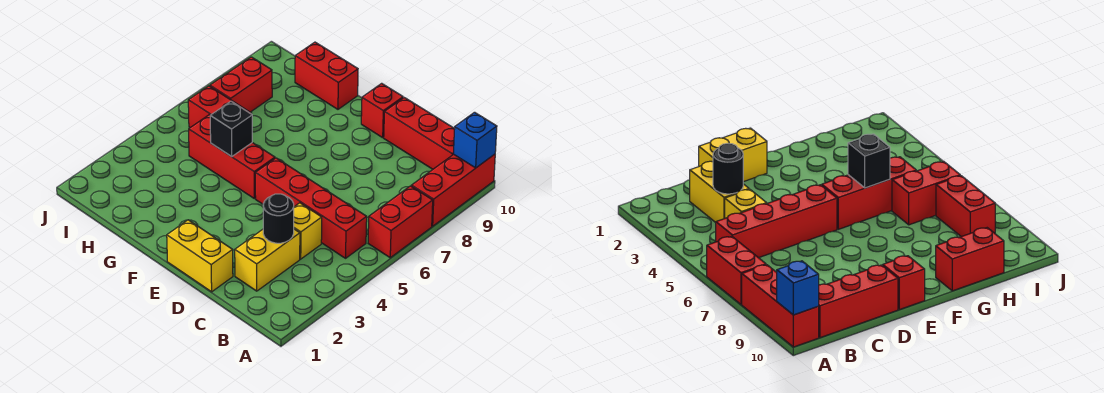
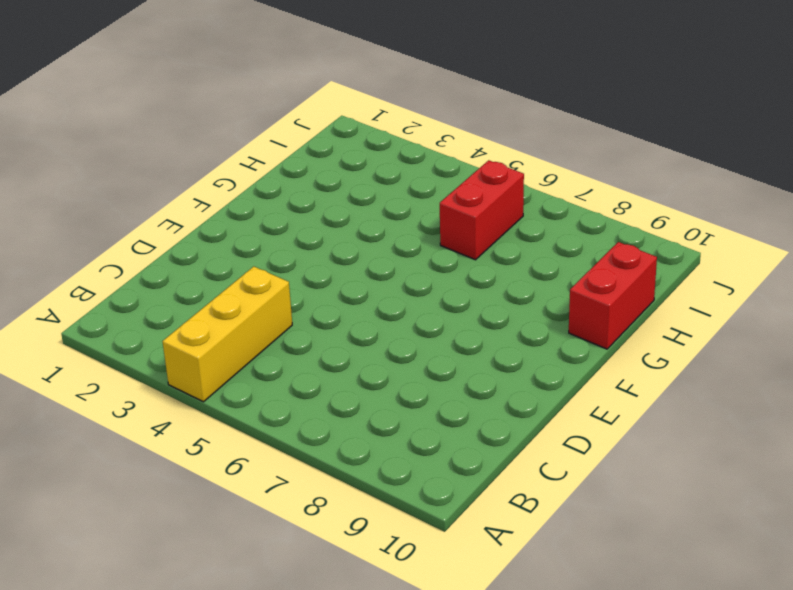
yellow brick A4:C4 level 1 -> yellow brick C4 level 1
none -> red brick A6:A7 level 1
none -> red brick A8:A10 level 1
none -> red brick B5:E5 level 1

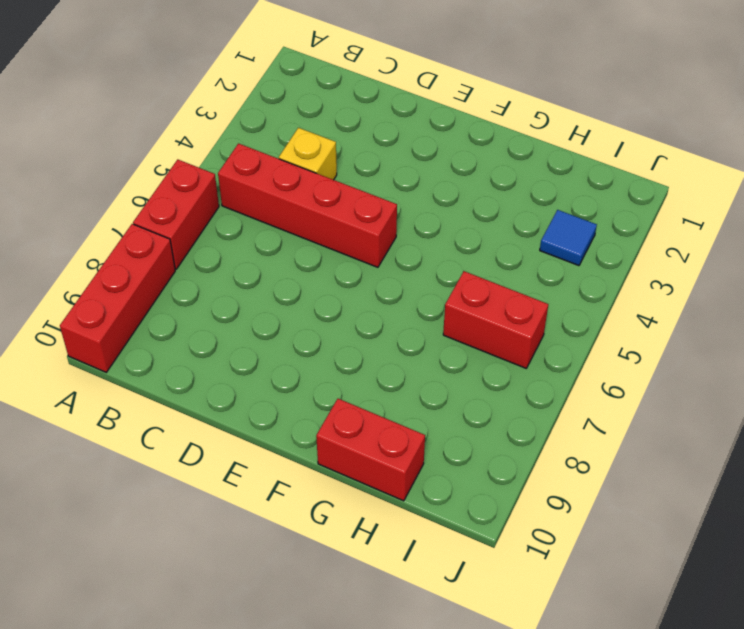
blue tile I3 level 1 -> none
none -> red brick B10:D10 level 1
none -> yellow brick C2:C3 level 1
none -> yellow brick D1:E1 level 1

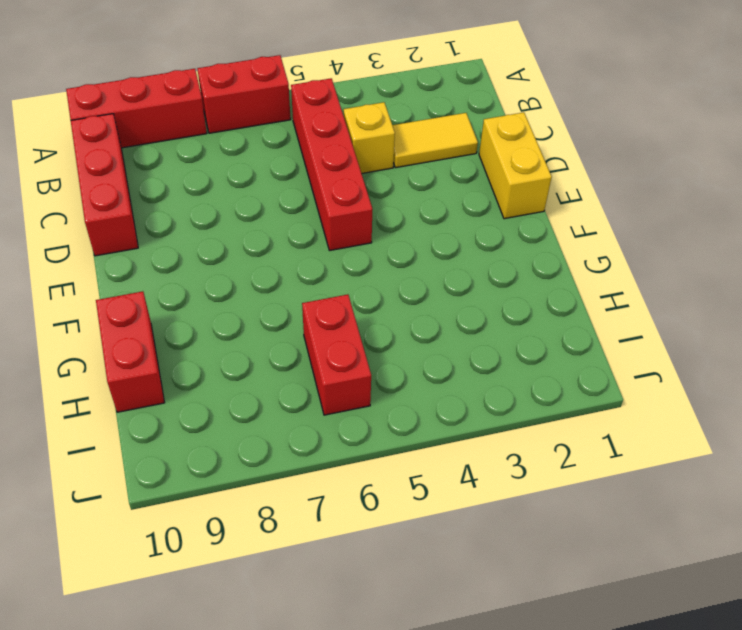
yellow tile C2:C3 level 1 -> yellow brick C2:C3 level 1
none -> red brick E10 level 1
none -> red brick F5:H5 level 1
none -> red brick I7:I8 level 1

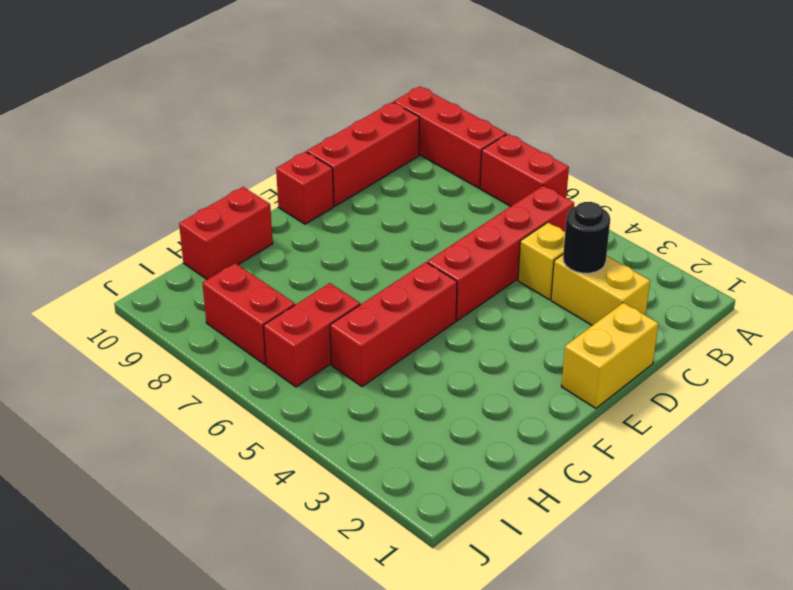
none -> blue brick A10 level 2
none -> black brick G5 level 2

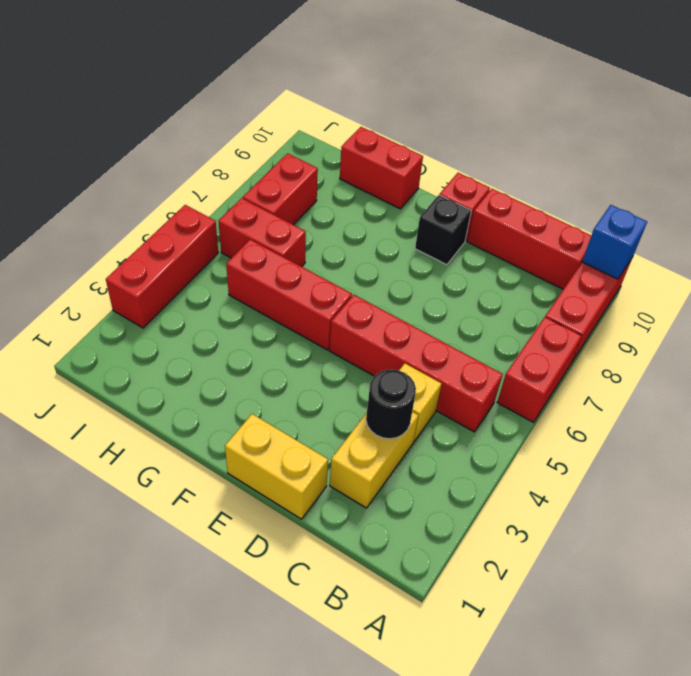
black brick E9 level 1 -> black brick G5 level 2
red brick J3:J5 level 1 -> none

